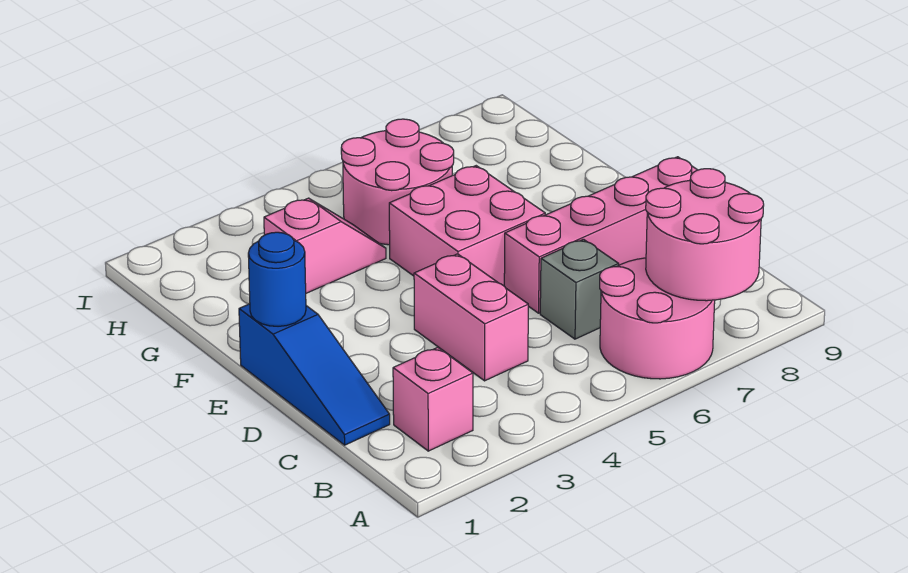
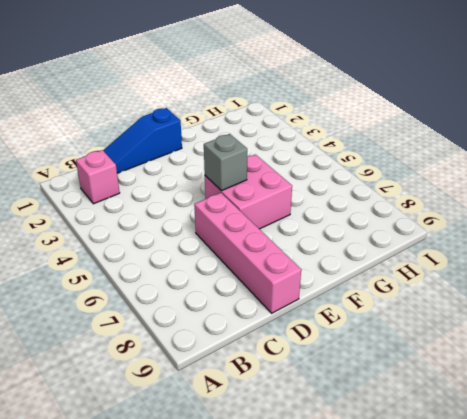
grey brick E5 level 2 -> grey brick C6 level 1
none -> pink round brick A6:B7 level 1
none -> pink brick C4:D4 level 1

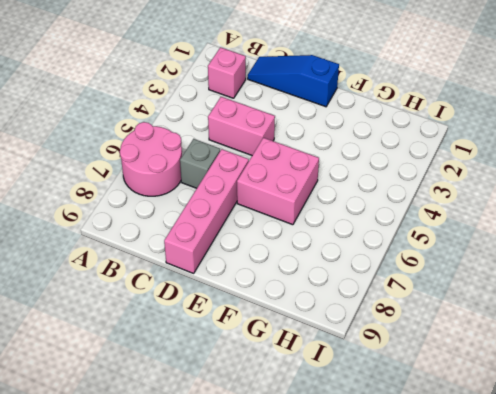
none -> pink slope G3:G4 level 1 top 3
none -> pink round brick G5:H6 level 1

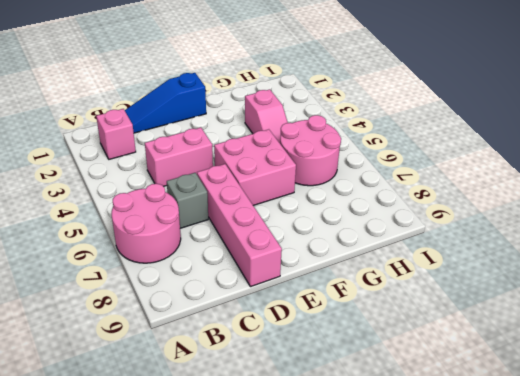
none -> pink round brick A7:B8 level 2
none -> blue round brick E1 level 2

